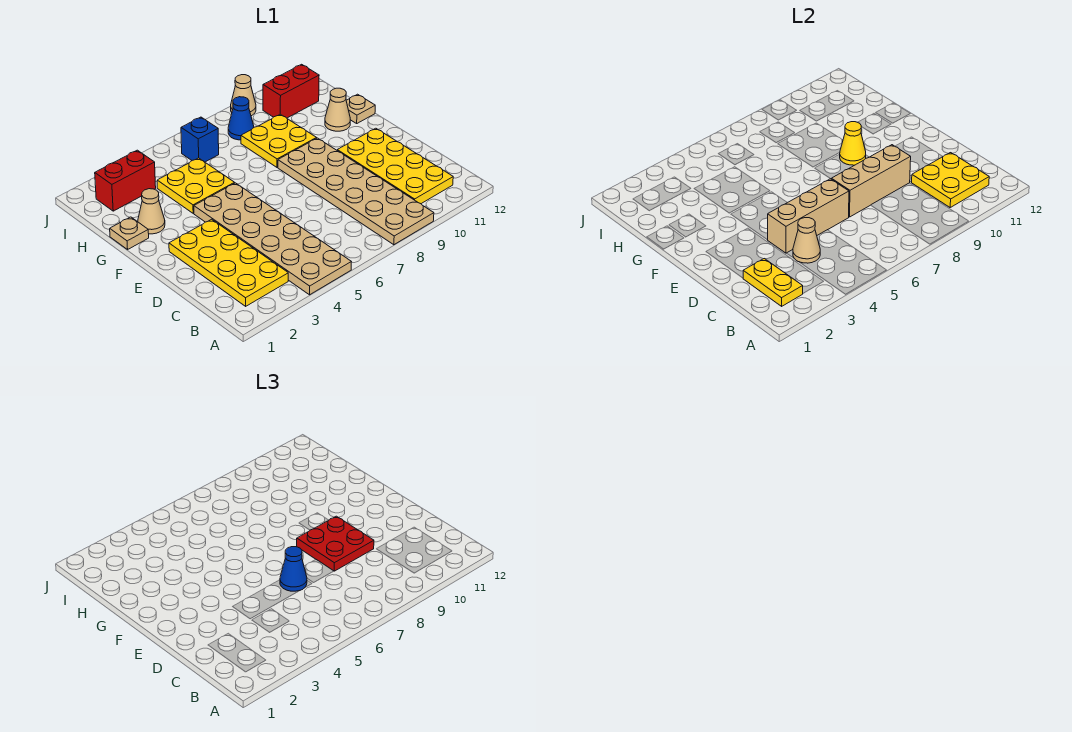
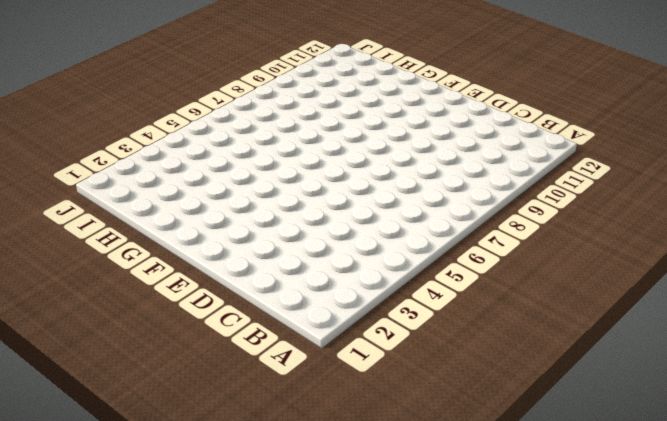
none -> tan plate A4:F5 level 1
none -> tan plate A8:F9 level 1
none -> yellow plate B2:E3 level 1

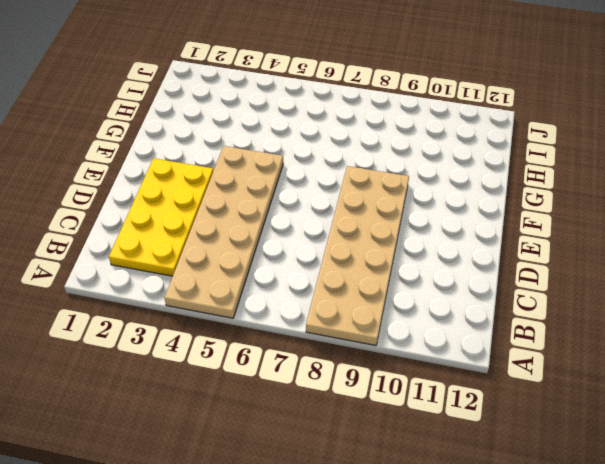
none -> yellow plate B10:E11 level 1
none -> tan plate G1 level 1
none -> tan cone G2 level 1

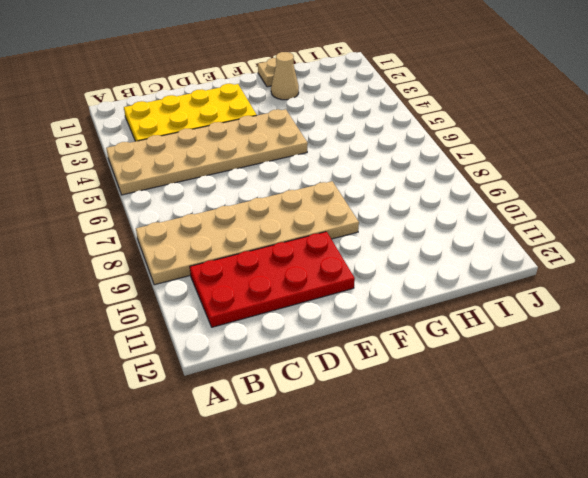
red plate B10:E11 level 1 -> yellow plate B10:E11 level 1
none -> yellow plate G4:H5 level 1
none -> yellow plate G8:H9 level 1
none -> tan cone G11 level 1

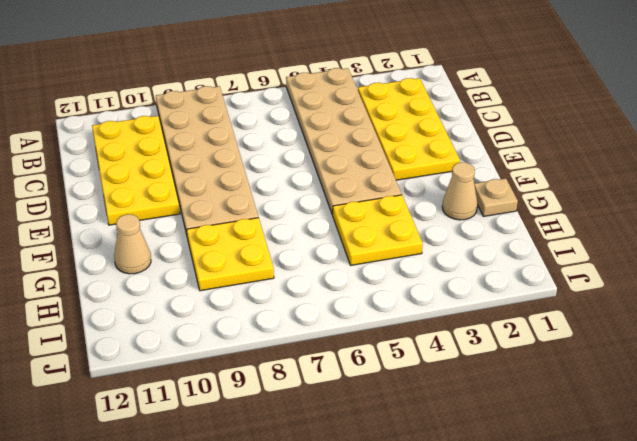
none -> tan plate G12 level 1
none -> red brick I2:I3 level 1
none -> blue brick I6 level 1

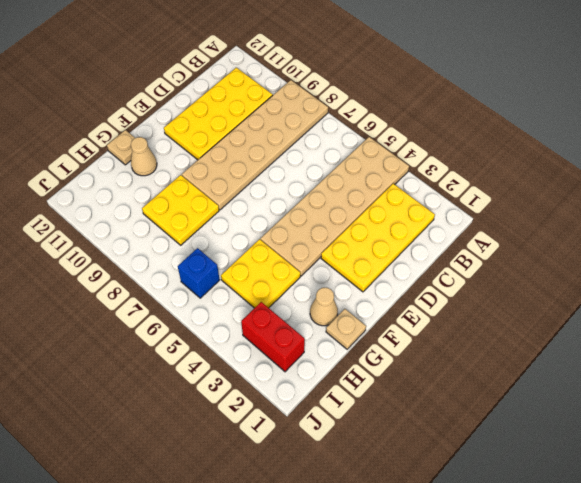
none -> blue cone I8 level 1
none -> red brick I10:I11 level 1
none -> tan cone J9 level 1

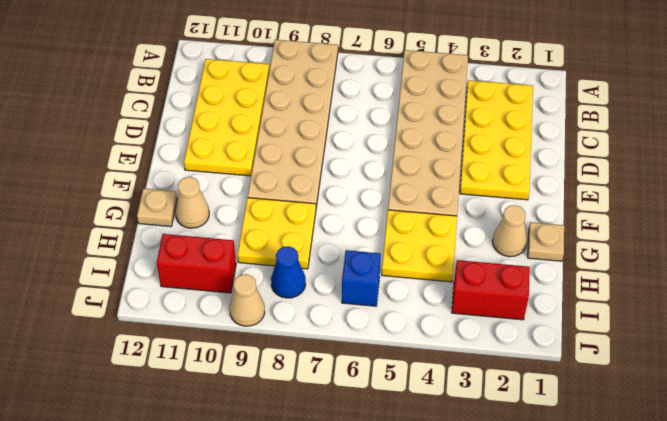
none -> yellow plate B2:C2 level 2
none -> yellow plate B10:C11 level 2
none -> tan cone C4 level 2

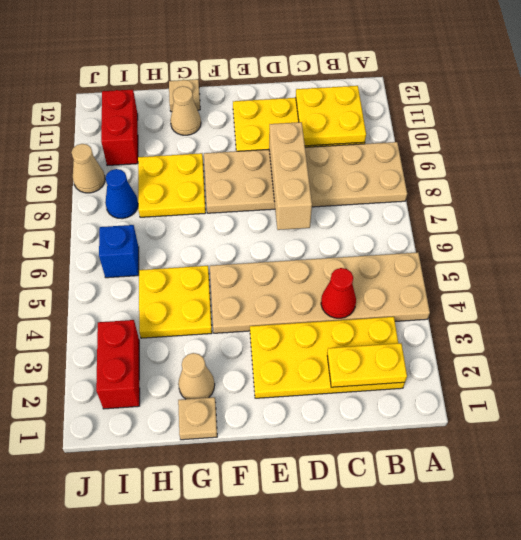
red cone C4 level 2 -> tan cone C4 level 2
none -> tan brick D4:D6 level 2
none -> yellow cone F9 level 2
none -> blue cone D6 level 3

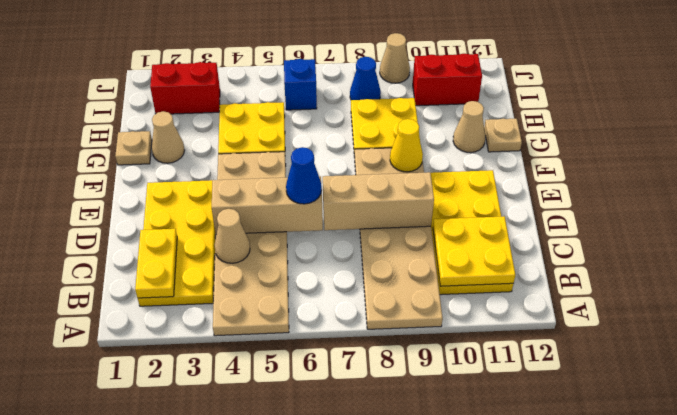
none -> red plate D8:E9 level 3

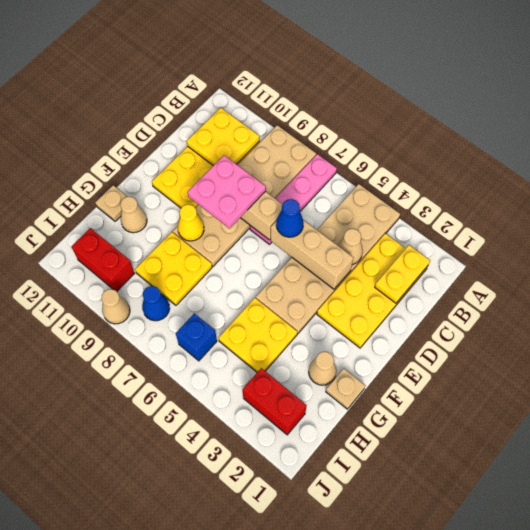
pink plate A7:D7 level 1 -> none
pink plate D8:E9 level 3 -> red plate D8:E9 level 3

